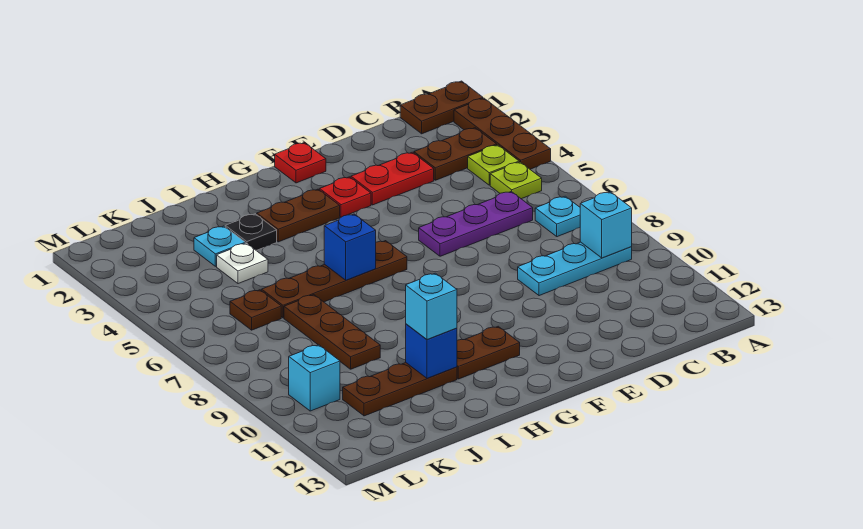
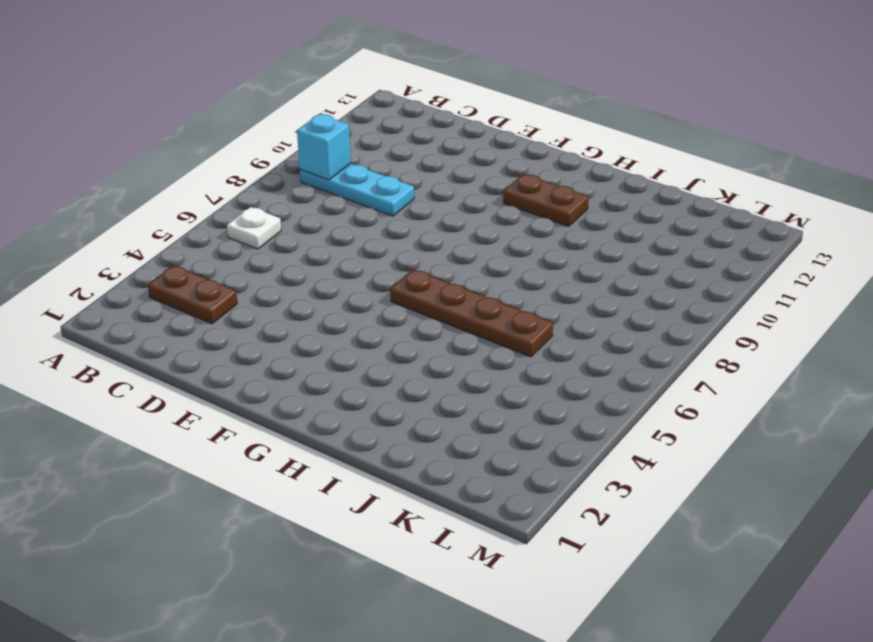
white plate B6 level 1 -> white plate J4 level 1
none -> brown plate A1:B1 level 1
none -> brown plate A2:A4 level 1
none -> lime plate B4 level 1

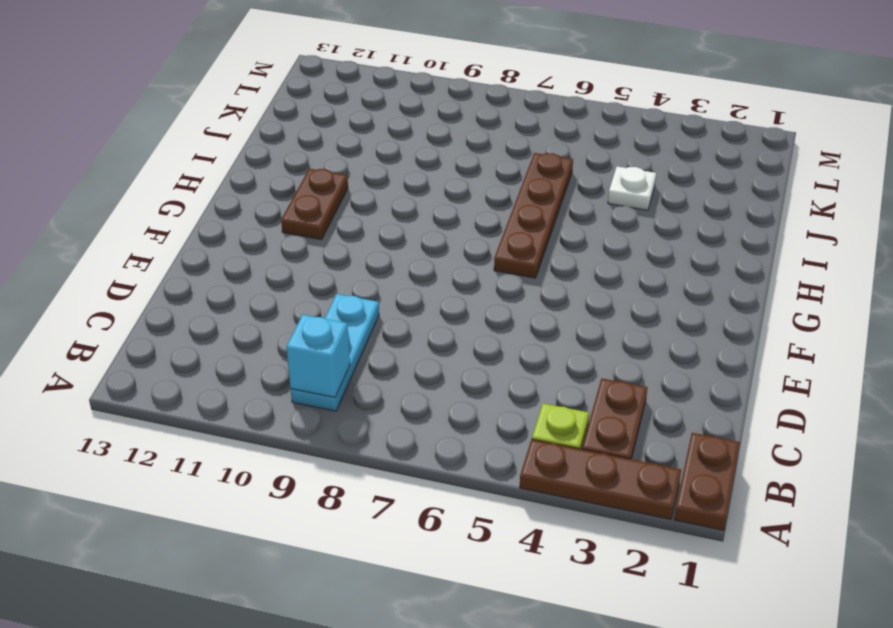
none -> lime plate B5 level 1
none -> cyan plate B7 level 1
none -> purple plate C6:E6 level 1

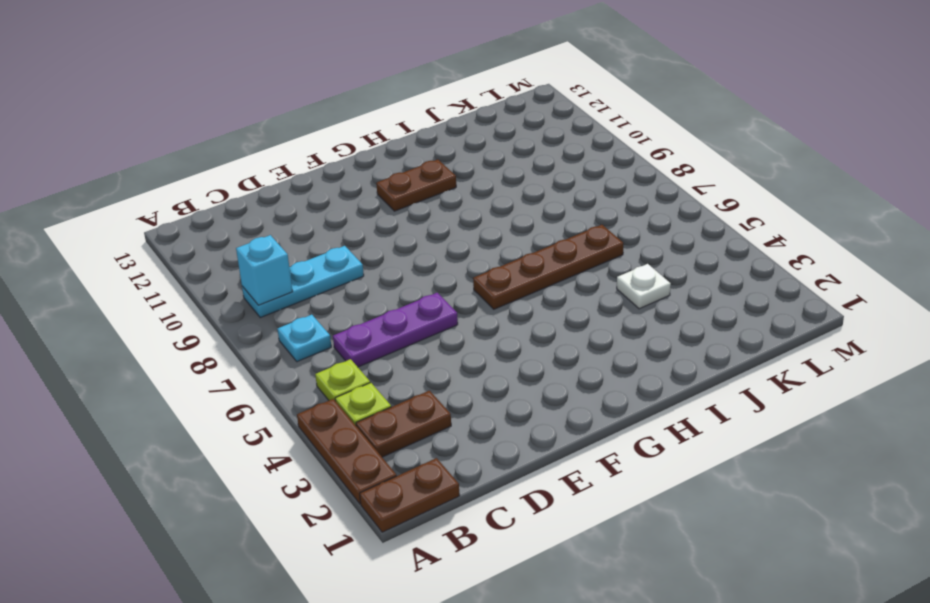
none -> red plate D3:E3 level 1
none -> red plate F1 level 1
none -> red plate F3 level 1

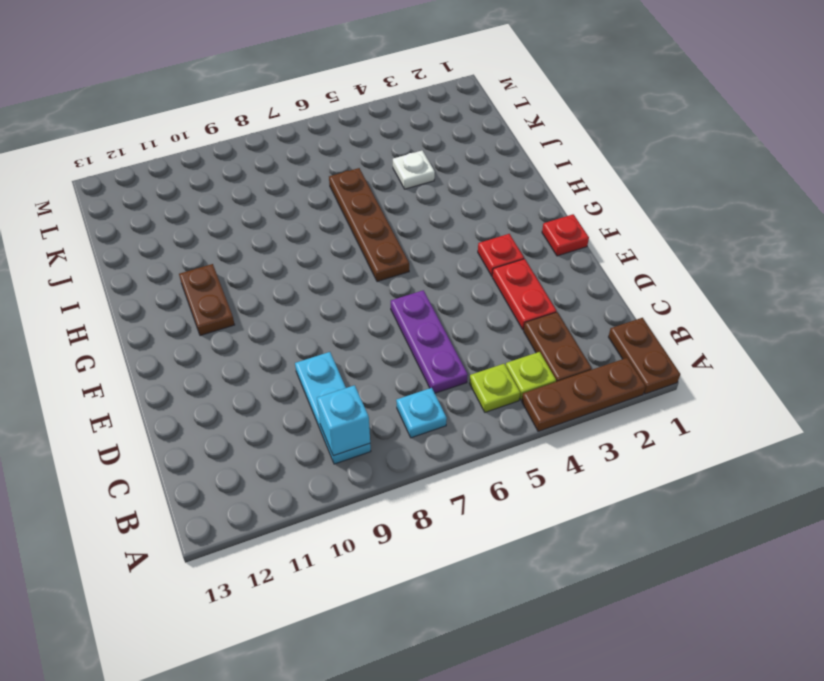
none -> brown plate G3:H3 level 1
none -> black plate I3 level 1
none -> brown plate I11:K11 level 1

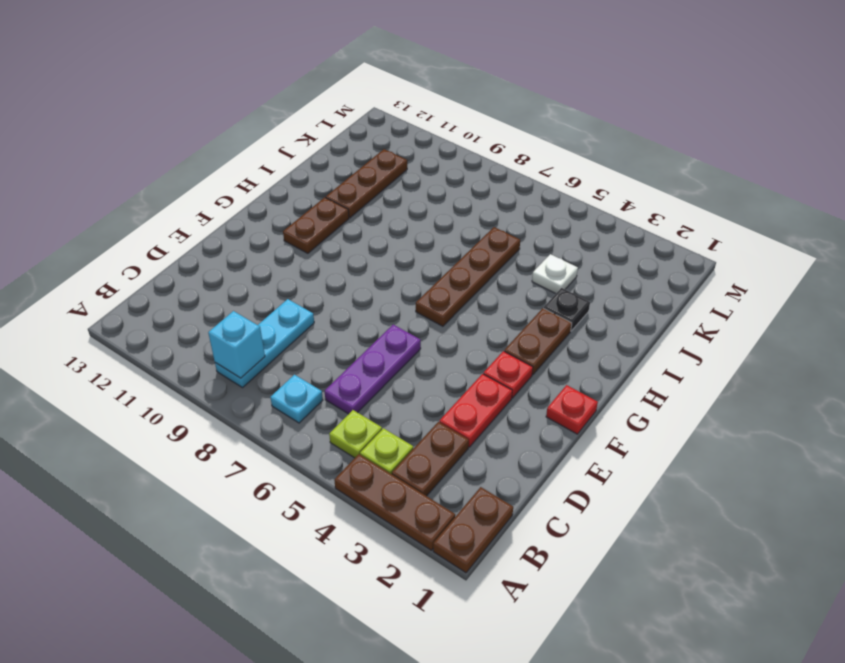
none -> cyan plate J3 level 1
none -> brown plate J7:J9 level 1
none -> brown plate K6 level 1

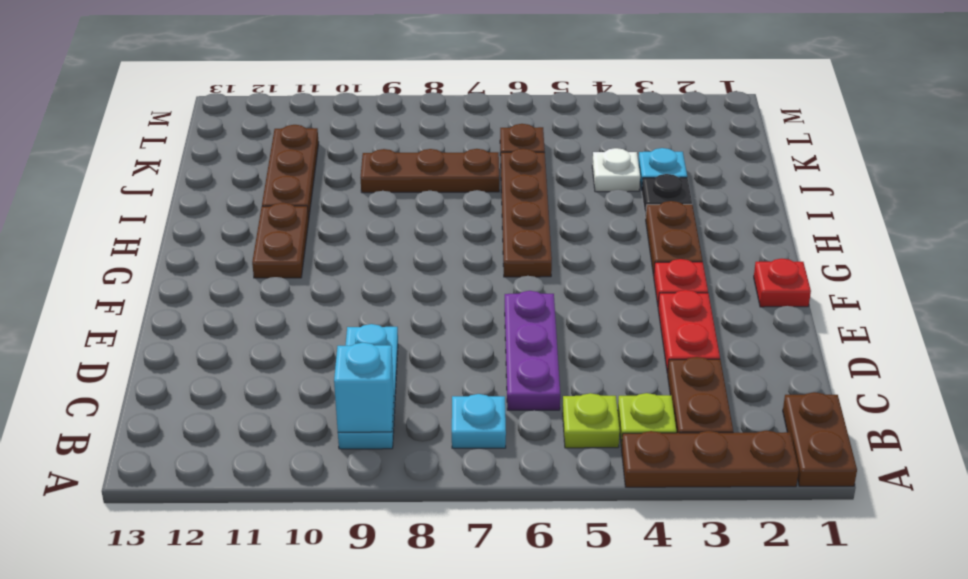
none -> cyan brick L10 level 1
none -> blue brick H6 level 2
none -> blue brick I11 level 2

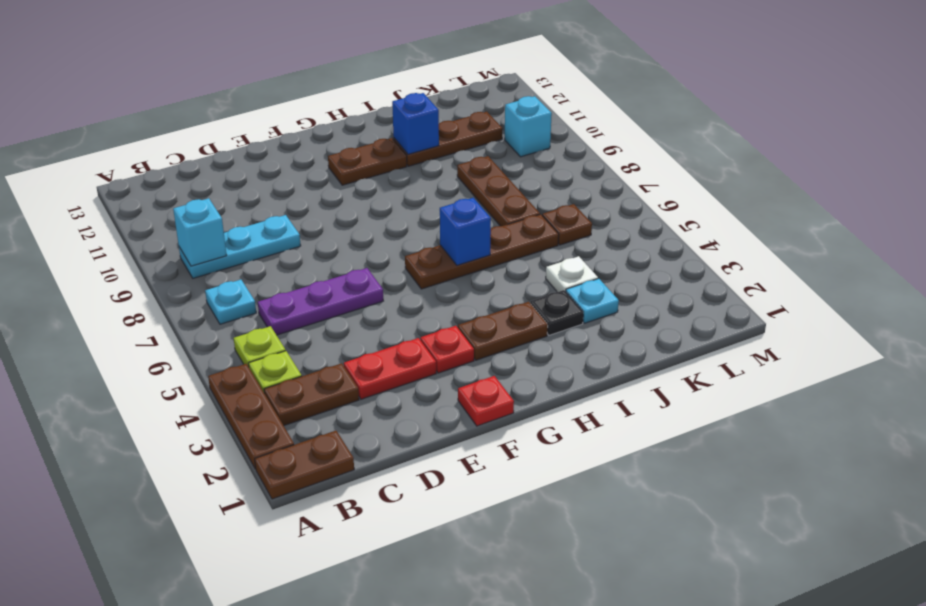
none -> cyan brick I11 level 3

